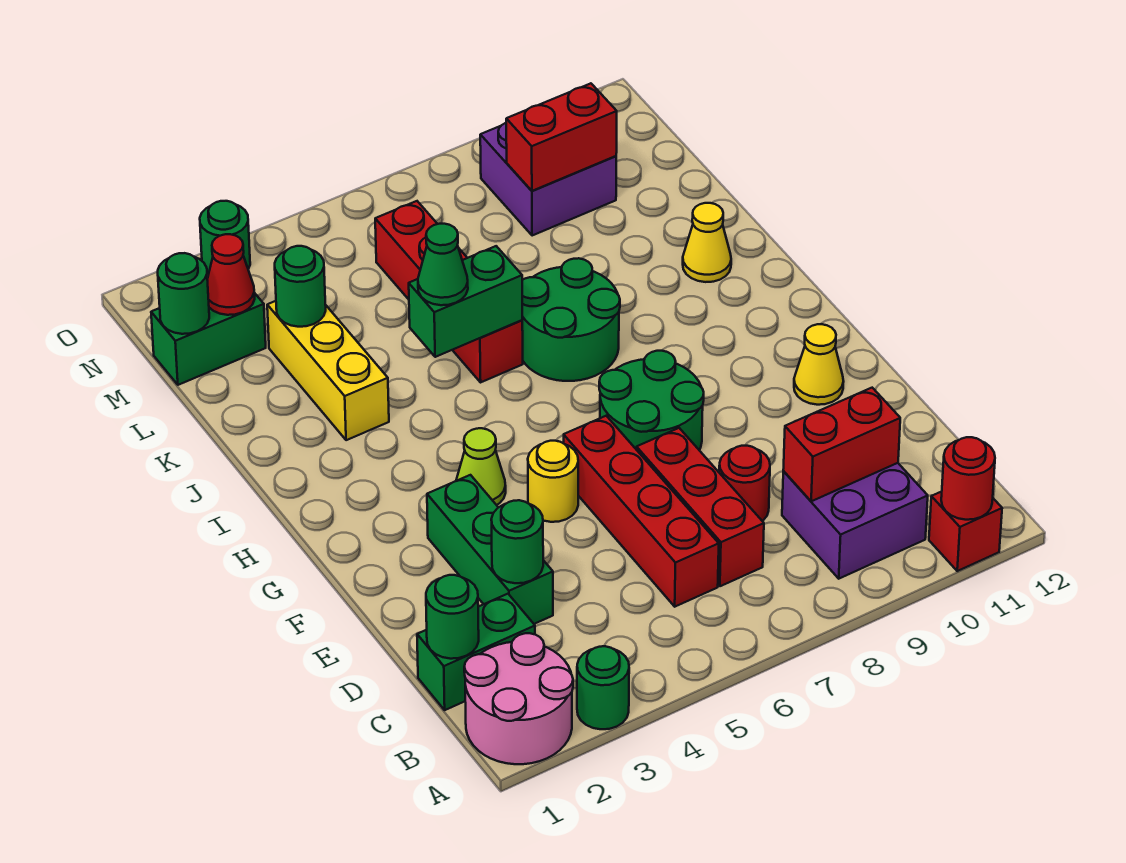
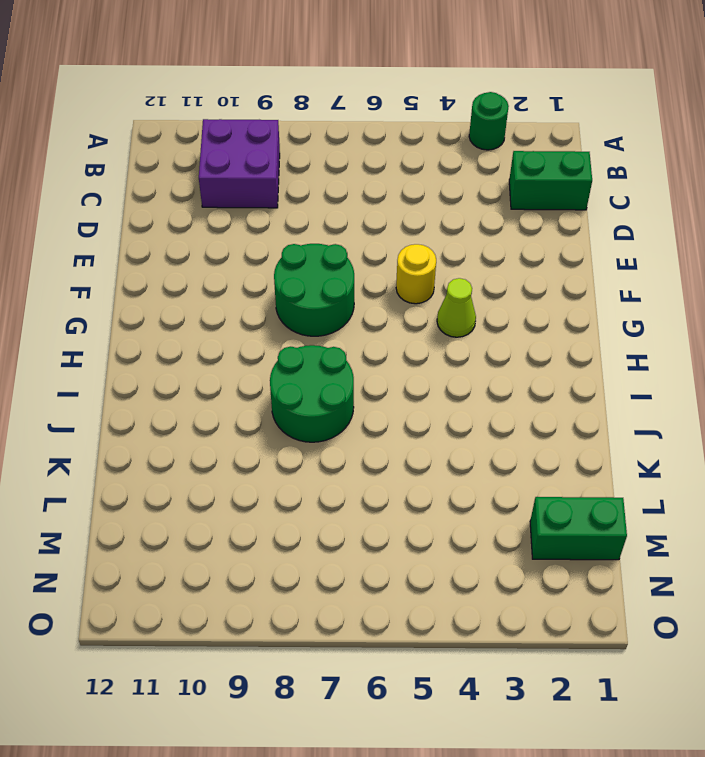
none -> pink round brick A1:B2 level 1
none -> red brick A11 level 1
none -> red brick C6:F6 level 1
none -> red brick C7:E7 level 1

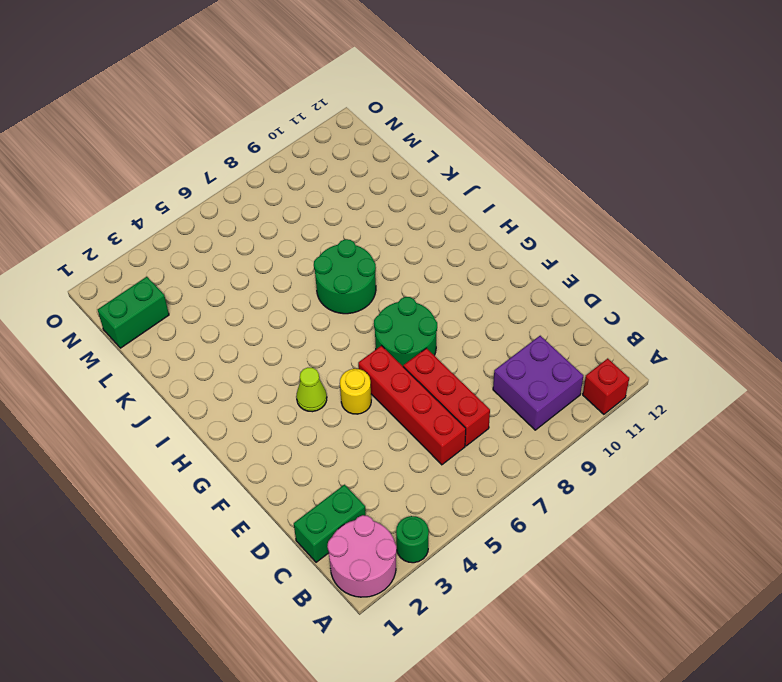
none -> green brick D3:F3 level 1
none -> red round brick D8 level 1
none -> yellow cone F11 level 1
none -> yellow brick J3:L3 level 1

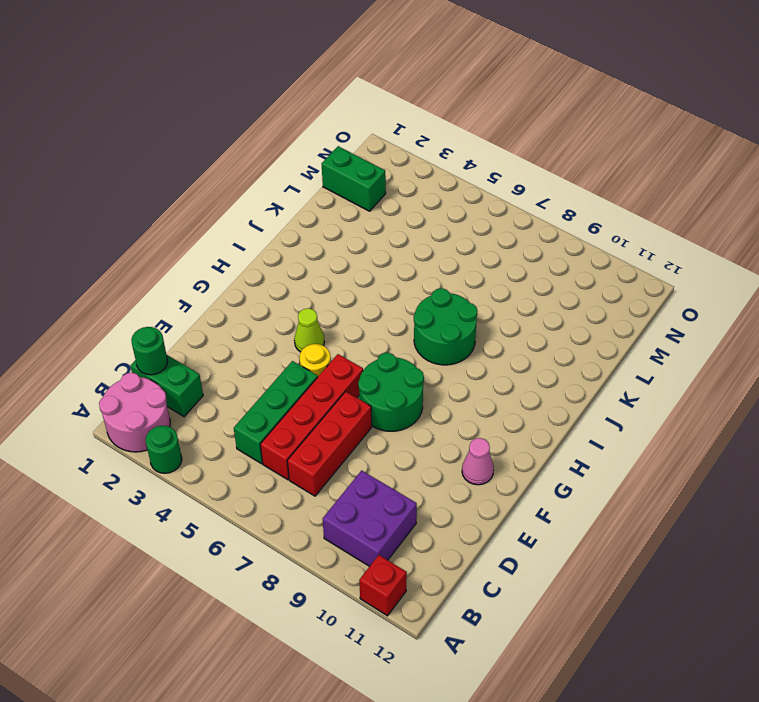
green brick C5:E5 level 1 -> green brick D3:F3 level 1
pink cone F11 level 1 -> yellow cone F11 level 1
none -> red round brick D8 level 1
none -> yellow brick J3:L3 level 1
none -> red brick J6:M6 level 1
none -> yellow cone J11 level 1

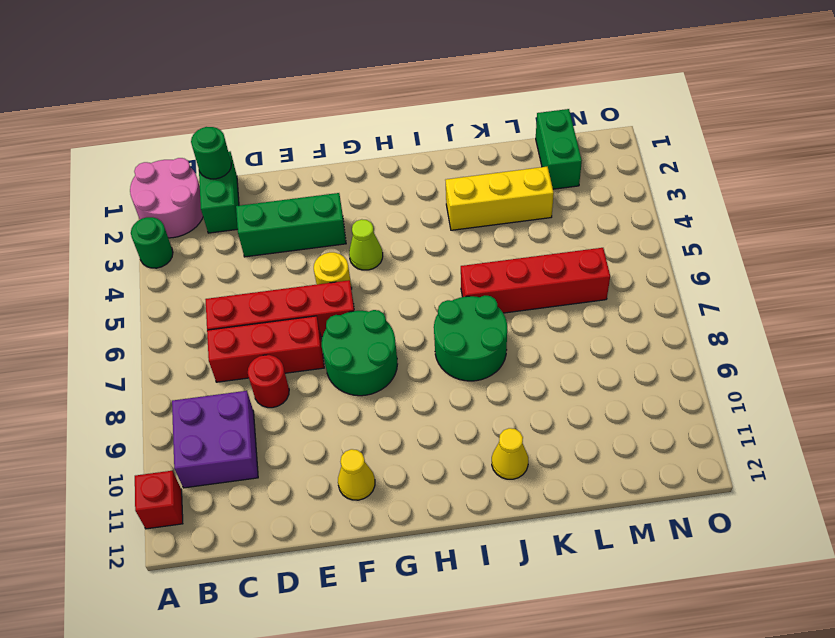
none -> purple brick M9:N10 level 1
none -> green round brick O3 level 1
none -> red round brick A11 level 2
none -> red brick C9:C10 level 2

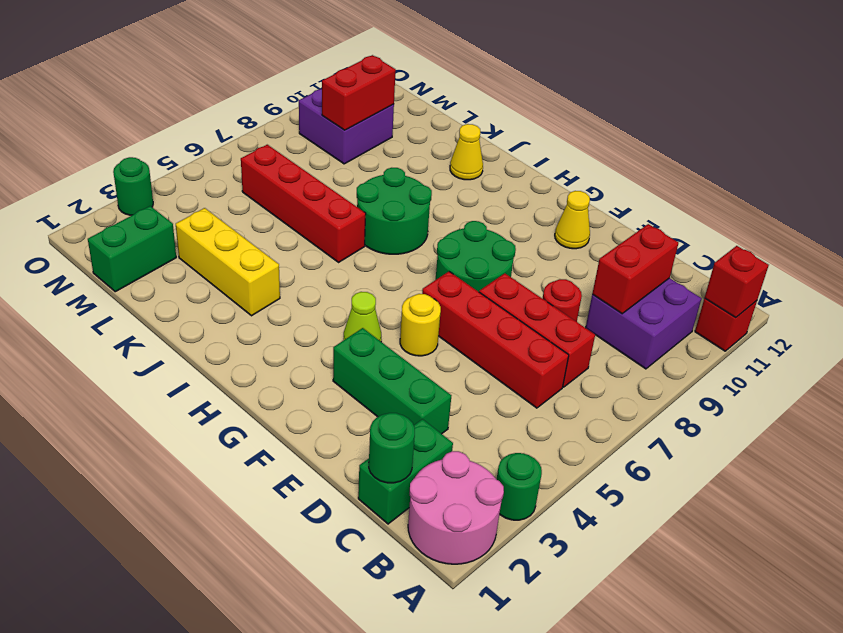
red brick A11 level 2 -> red round brick A11 level 2
none -> green round brick D3 level 2
none -> green brick J5:J6 level 2
none -> green round brick L3 level 2
none -> green round brick M1 level 2

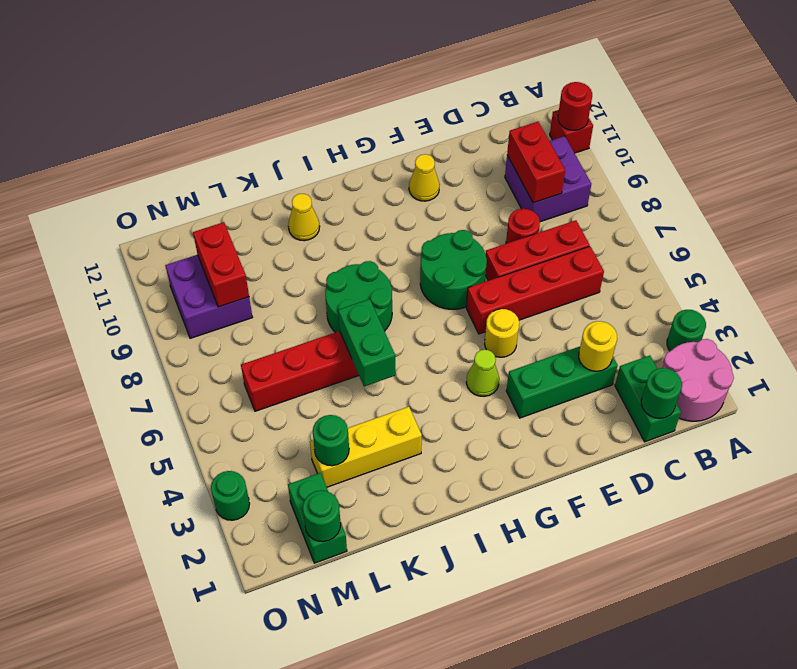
yellow round brick D3 level 2 -> green round brick D3 level 2
none -> red cone M2 level 2
none -> green cone J5 level 3

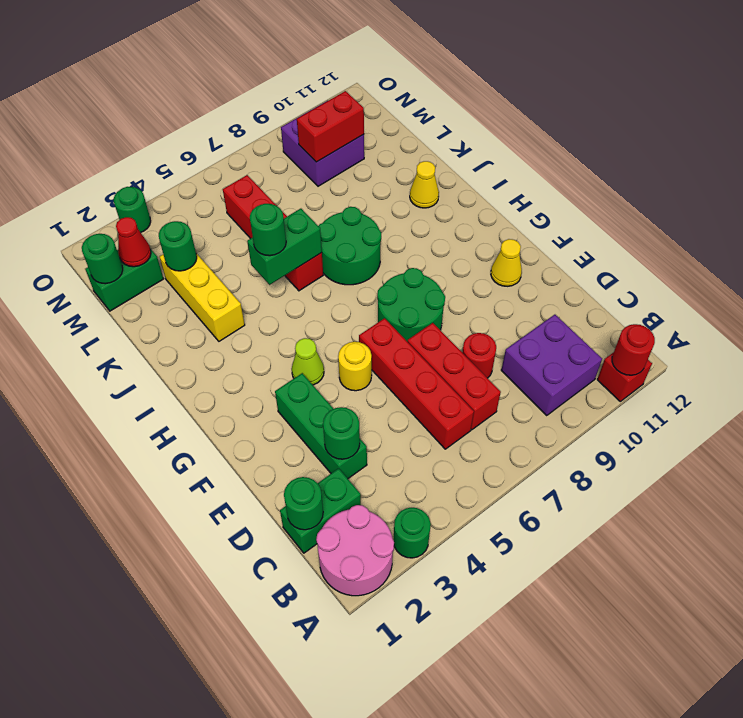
green round brick J5 level 3 -> green cone J5 level 3
none -> red brick C9:C10 level 2

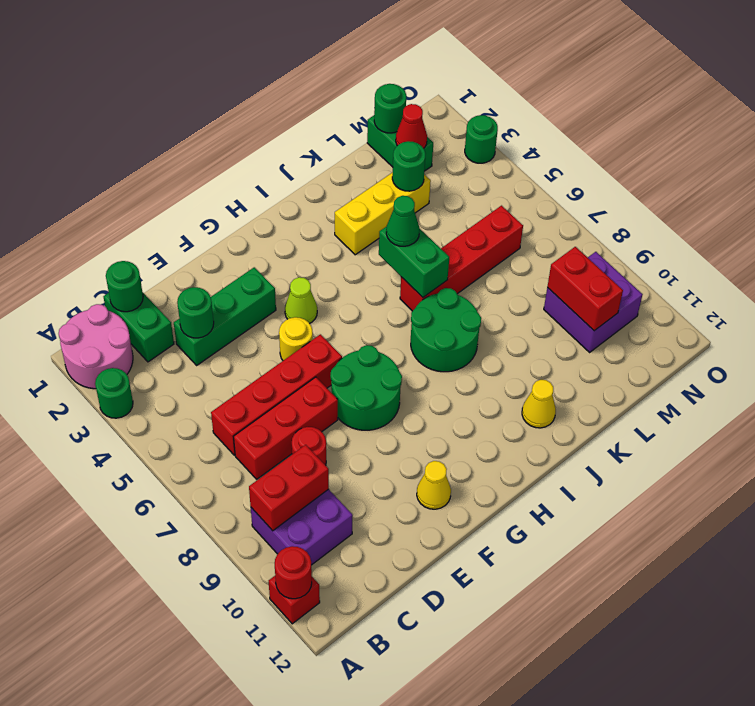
red brick B9:C9 level 2 -> red brick C9:C10 level 2

